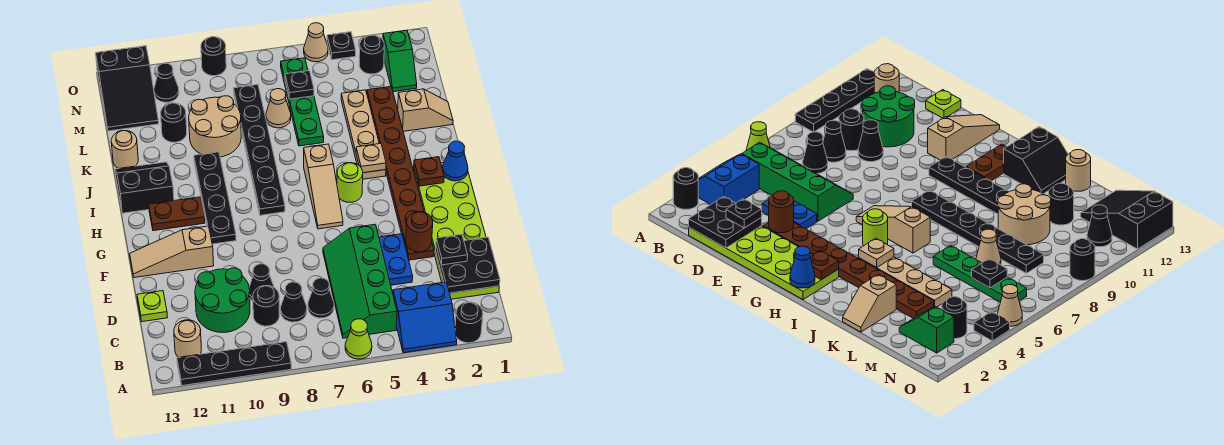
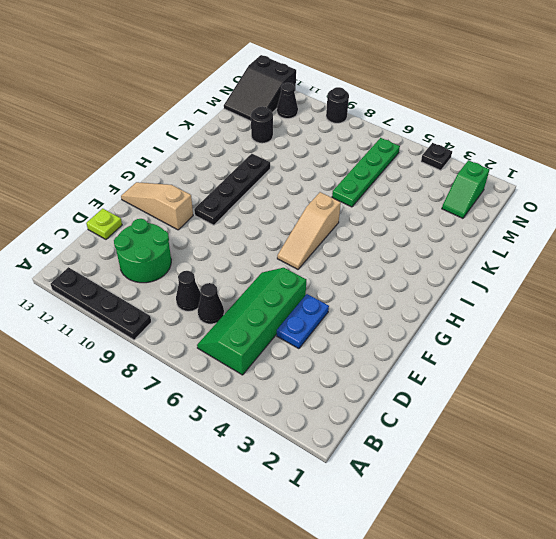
none -> black round brick A2 level 1
none -> blue slope A3:B4 level 1 top B
none -> lime cone A6 level 1
none -> tan round brick B12 level 1

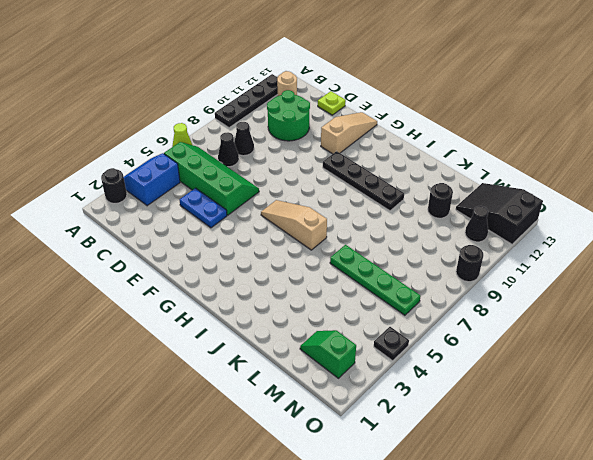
none -> lime plate C1:H2 level 1
none -> black round brick C9 level 1
none -> black cone D9 level 1
none -> brown plate E3:L3 level 1

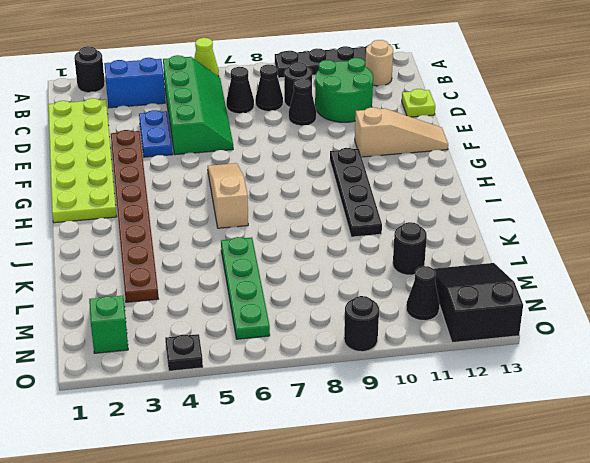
none -> lime round brick H5 level 1
none -> black plate H8:M8 level 1
none -> brown plate H11:H12 level 1
none -> tan plate I4:L4 level 1

